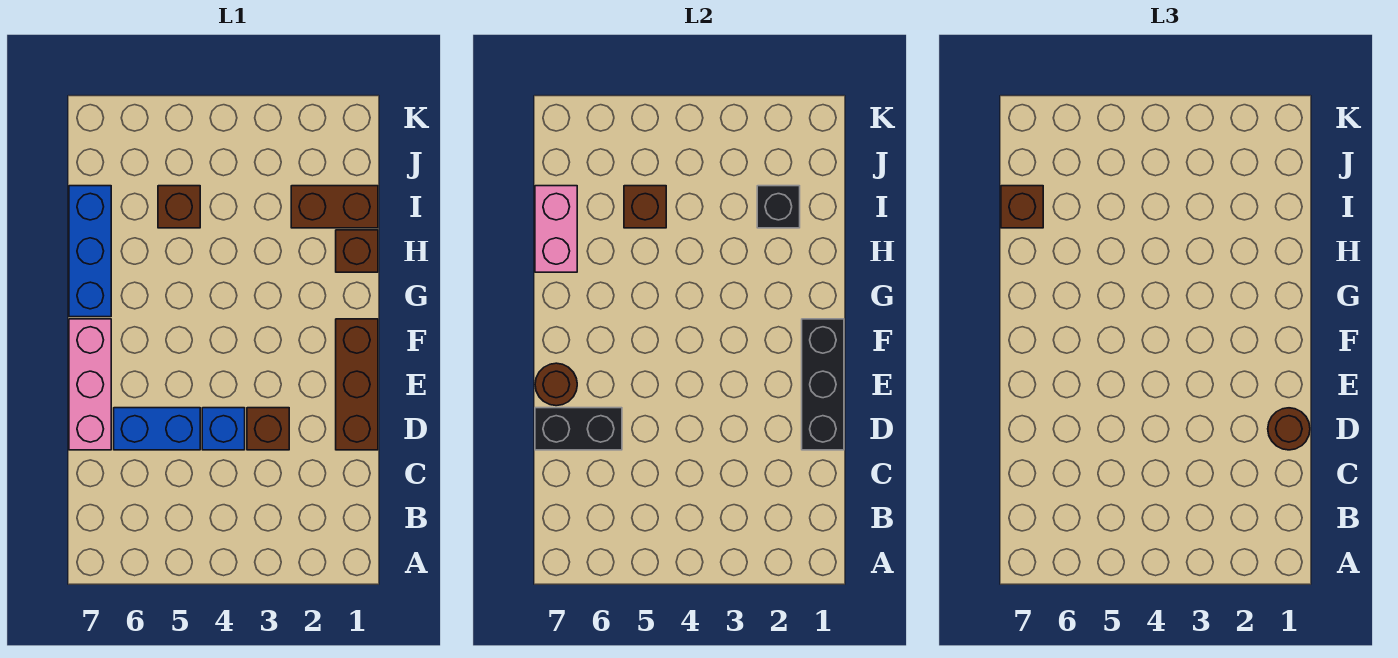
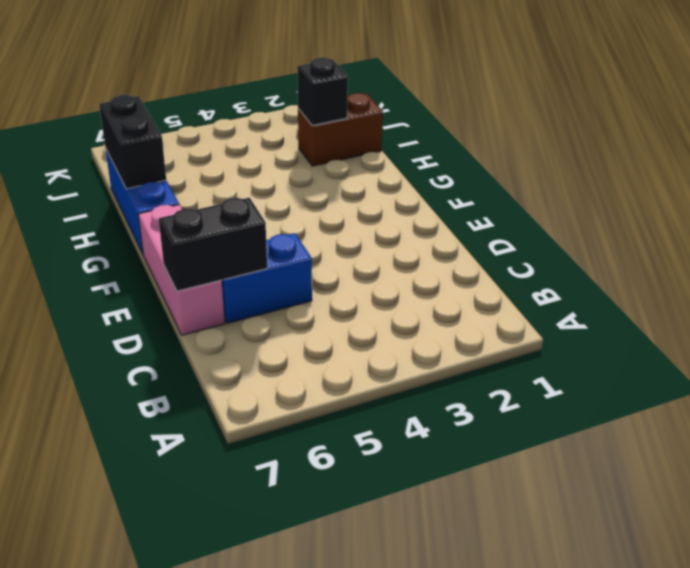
black brick H7:I7 level 2 -> pink brick H7:I7 level 2
none -> brown brick D1:F1 level 1
none -> brown brick D3 level 1
none -> blue brick D4 level 1

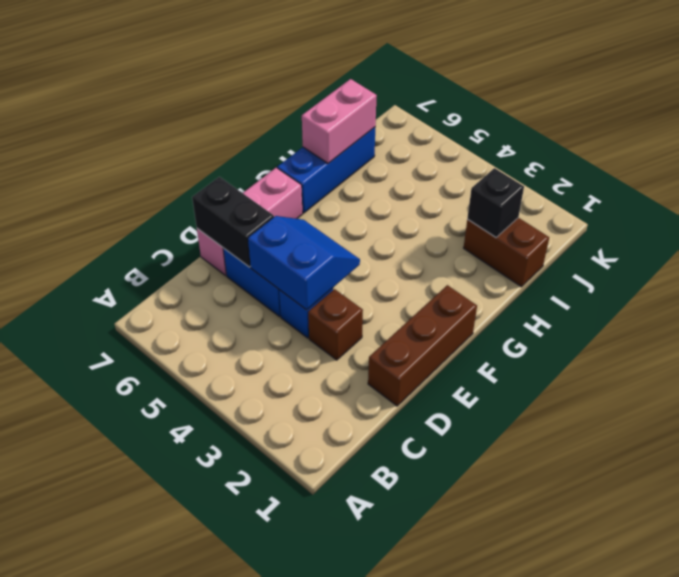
blue slope D4:E5 level 2 top D -> none
none -> brown brick H1 level 1
none -> brown brick I5 level 1
none -> black brick D1:F1 level 2

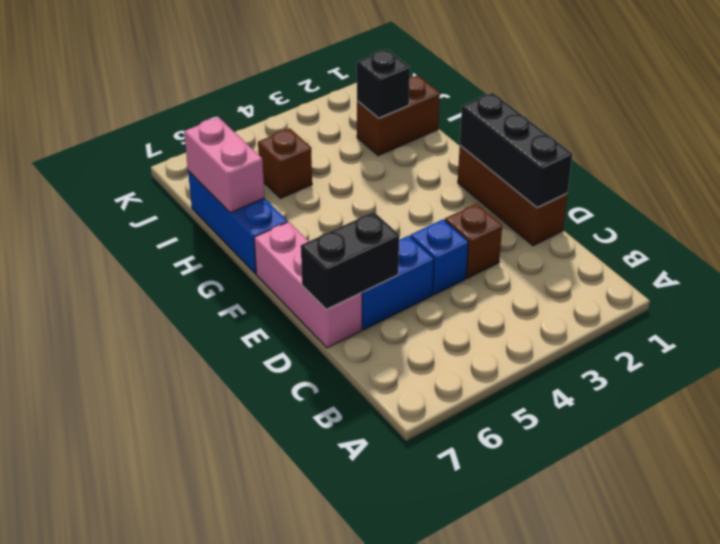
none -> brown brick H1 level 1
none -> brown round brick E7 level 2
none -> brown brick I5 level 2

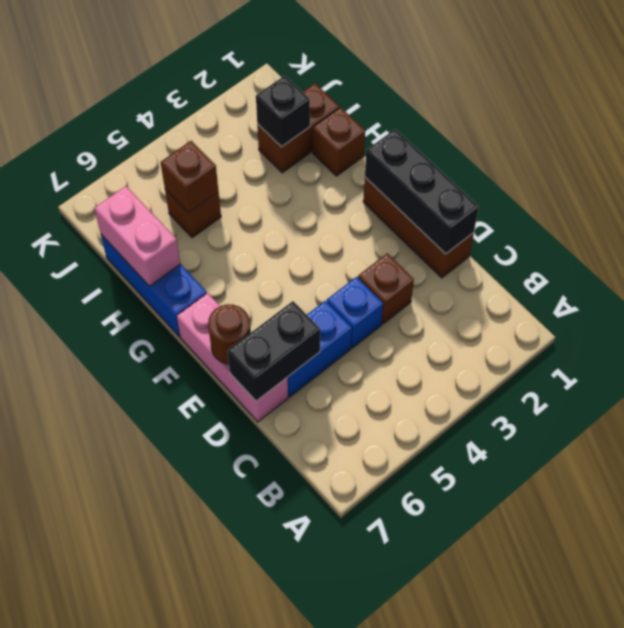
none -> brown round brick D1 level 3
none -> brown brick I7 level 3

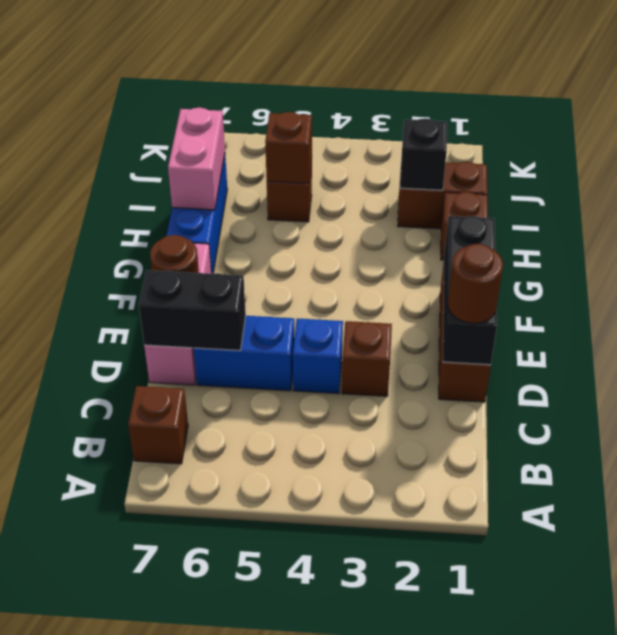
brown brick B7 level 1 -> brown brick I7 level 3

